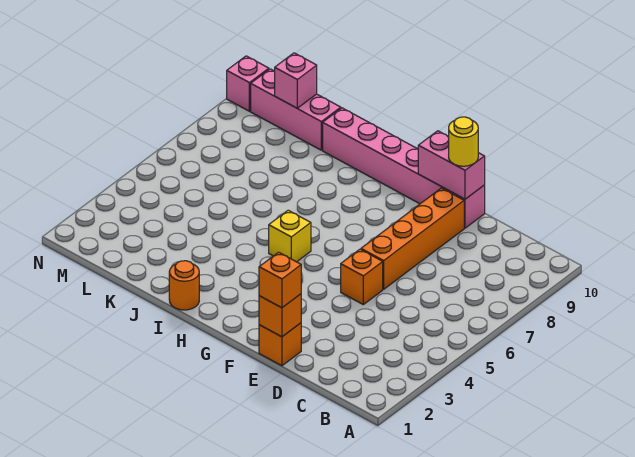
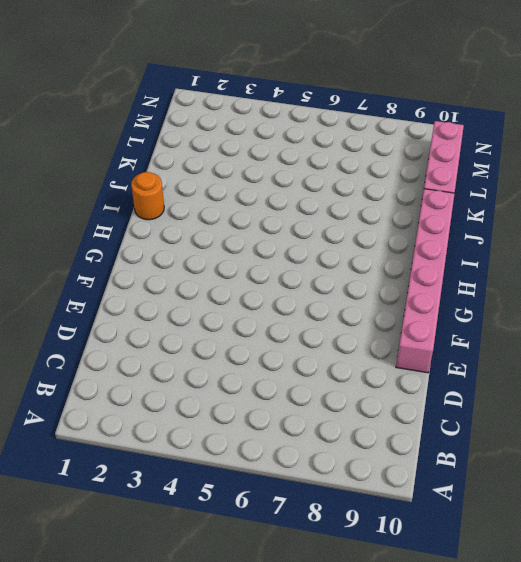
none -> orange brick E1 level 1
none -> orange brick E5 level 1
none -> orange brick E6:E9 level 1

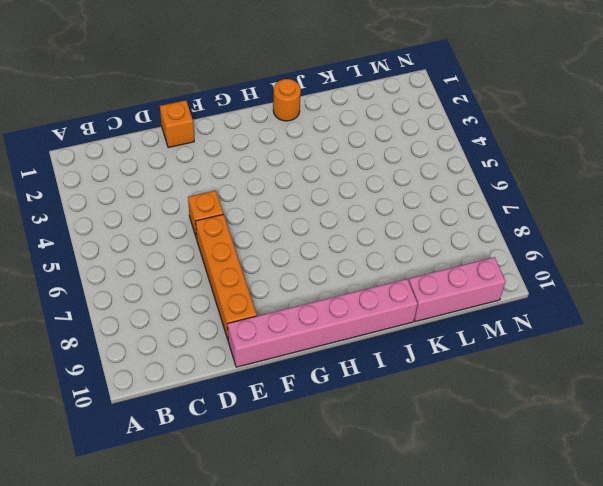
none -> yellow brick H5 level 1
none -> pink brick N10 level 1
none -> orange brick E1 level 2

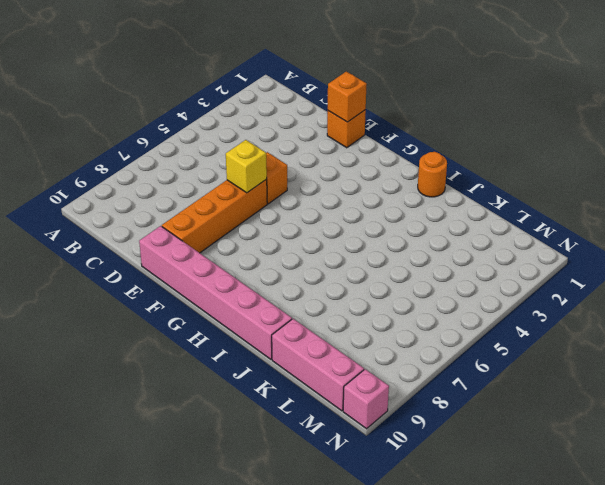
yellow brick E6 level 2 -> yellow brick H5 level 1
none -> pink brick E10:F10 level 2
none -> pink brick L10 level 2
none -> orange brick E1 level 3

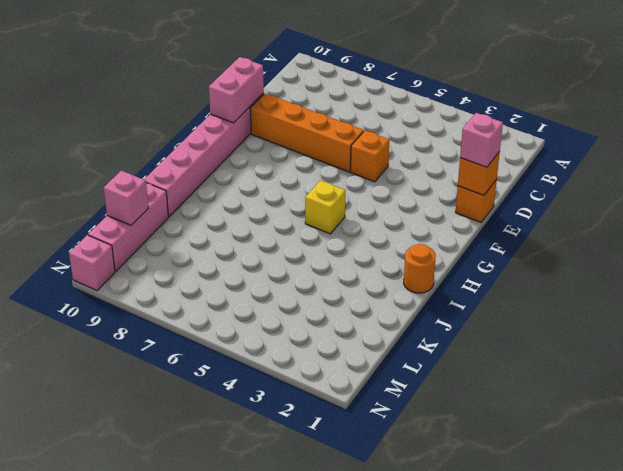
pink brick E1 level 3 -> orange brick E1 level 3
none -> yellow round brick E10 level 3

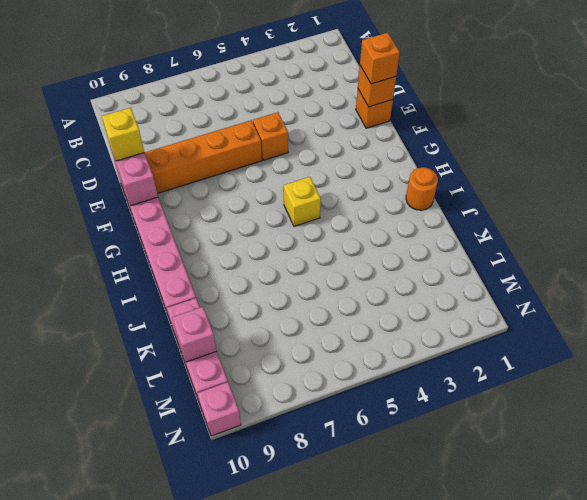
yellow brick E10 level 3 -> yellow round brick E10 level 3

